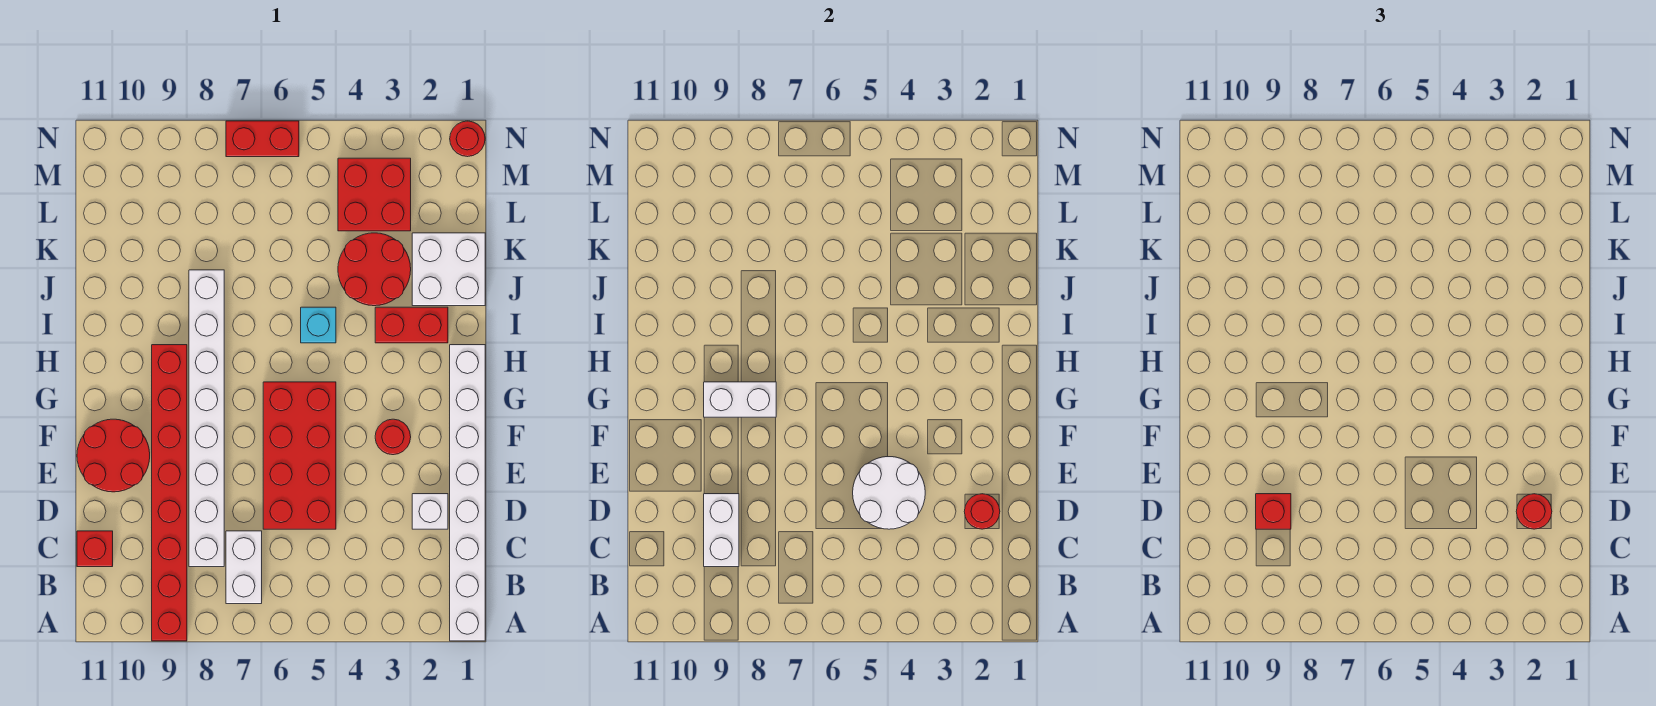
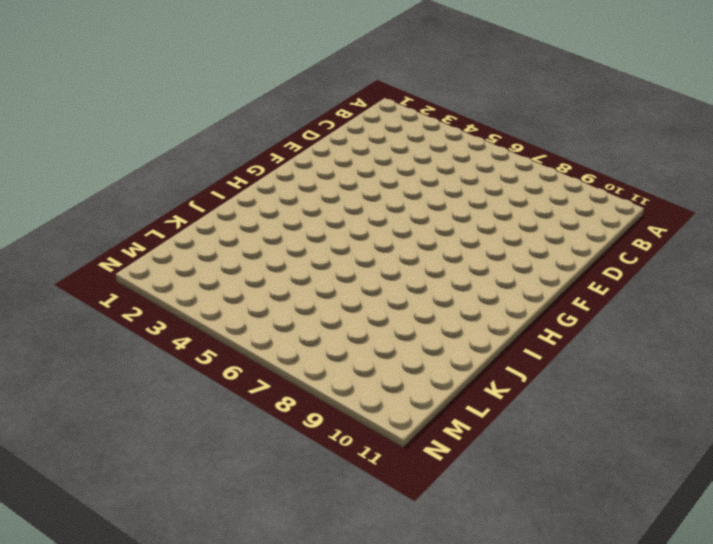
none -> white brick A1:H1 level 1
none -> red brick A9:H9 level 1
none -> white brick B7:C7 level 1

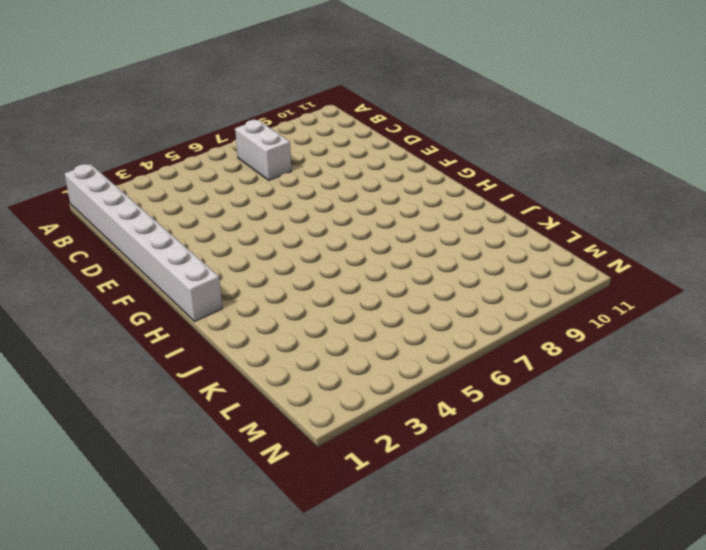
none -> red brick A9:H9 level 1
none -> white brick C8:J8 level 1
none -> red brick C11 level 1

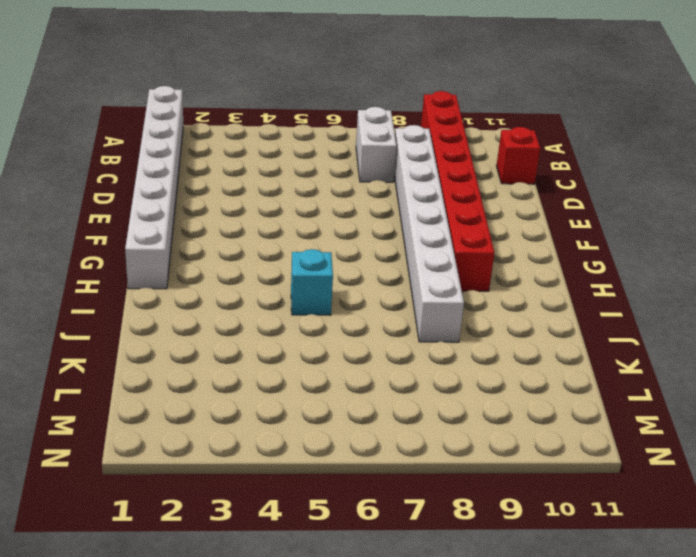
none -> white brick D2 level 1
none -> red brick D5:G6 level 1
none -> red round brick E10:F11 level 1

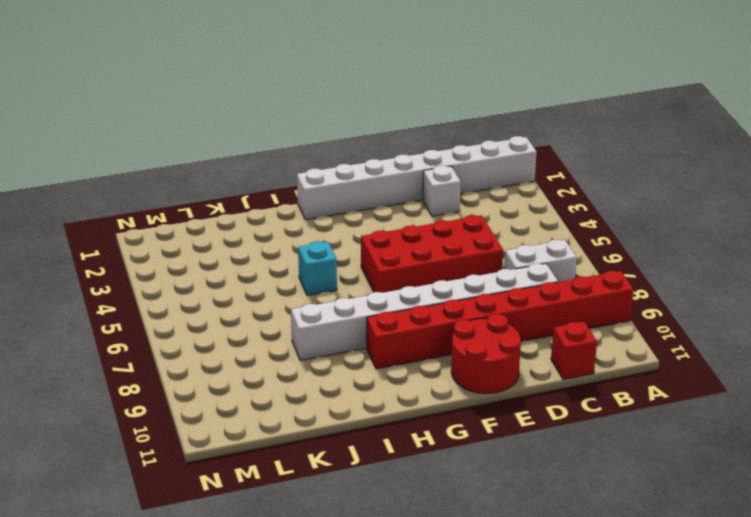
none -> red round brick F3 level 1
none -> red brick I2:I3 level 1
none -> white brick J1:K2 level 1

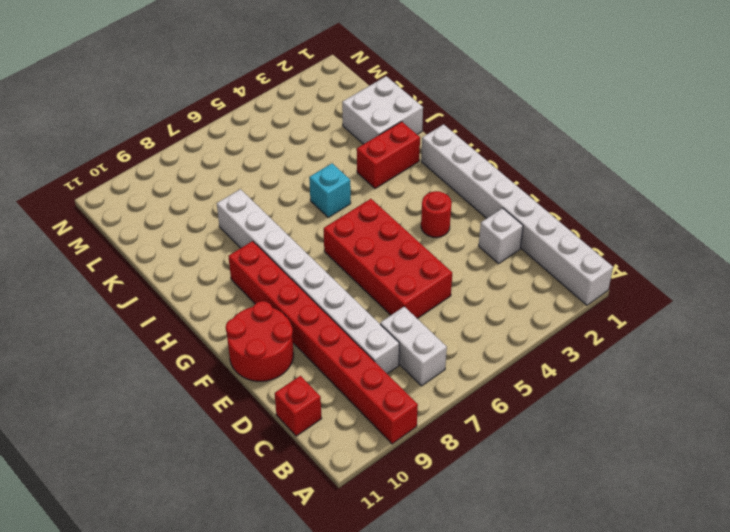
none -> red round brick J3:K4 level 1
none -> red brick L3:M4 level 1
none -> red round brick N1 level 1

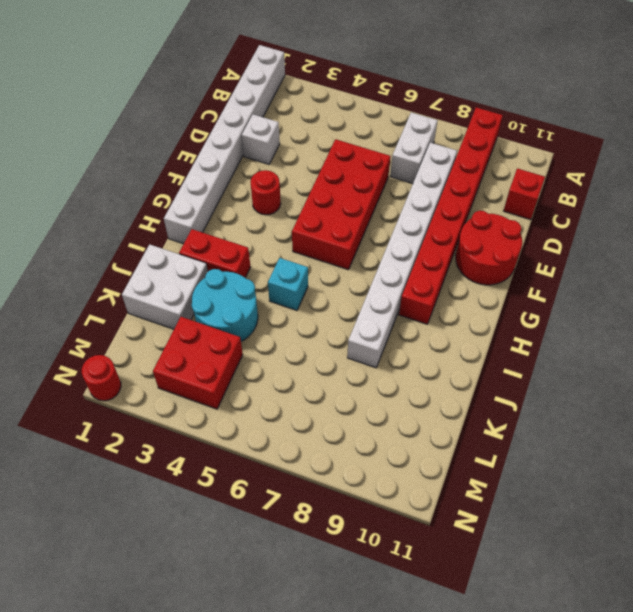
cyan round brick J3:K4 level 1 -> red round brick J3:K4 level 1
none -> red brick N6:N7 level 1
none -> white brick C9:D9 level 2
none -> red round brick D2 level 2

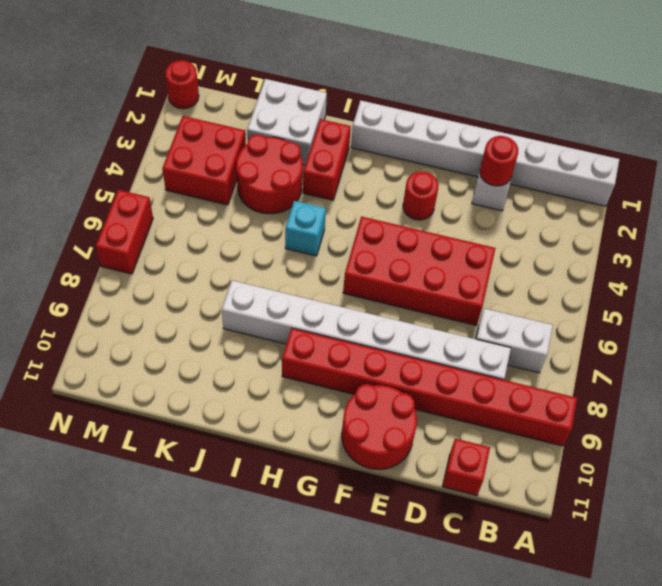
none -> white brick C9:D9 level 2
none -> white round brick D4:E5 level 2
none -> white brick G8:G9 level 2

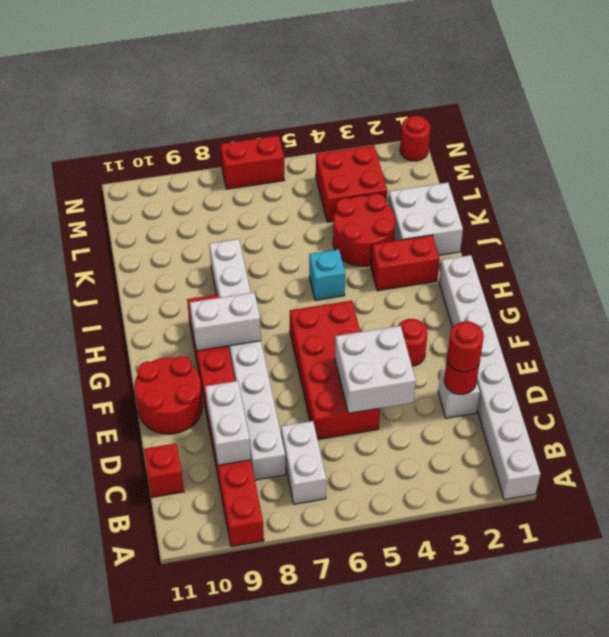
white brick D4:E5 level 2 -> white round brick D4:E5 level 2
none -> red brick D9 level 3

